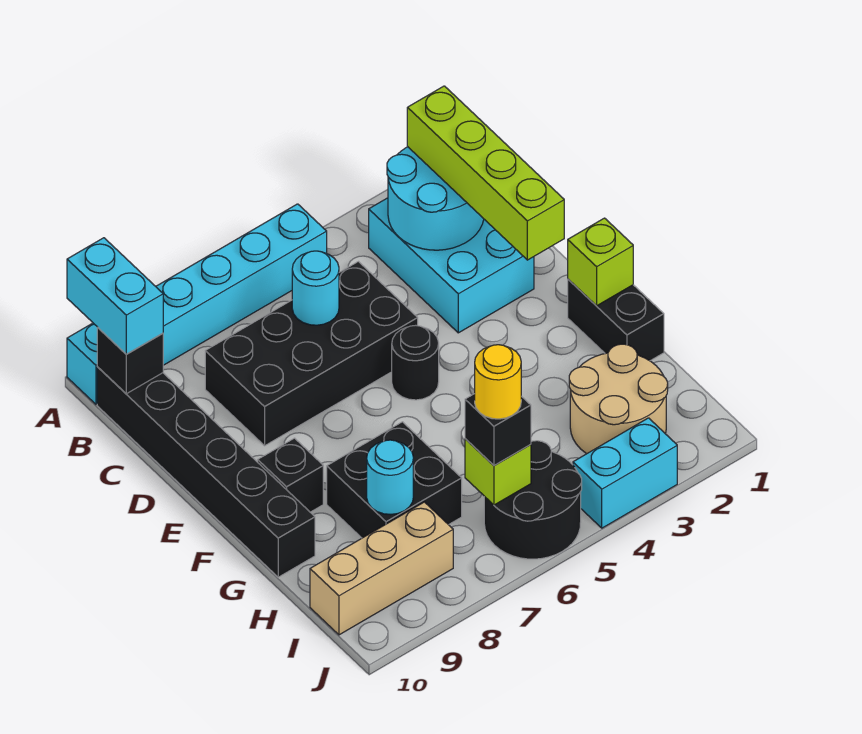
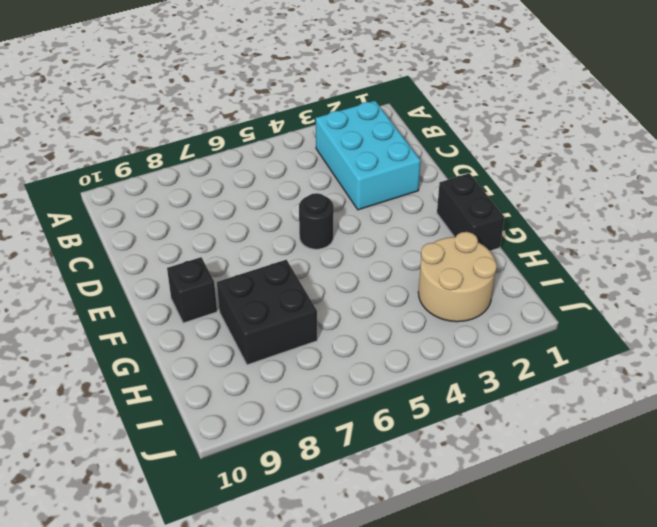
none -> cyan brick A5:A10 level 1
none -> black brick B10:G10 level 1
none -> black brick C5:D8 level 1

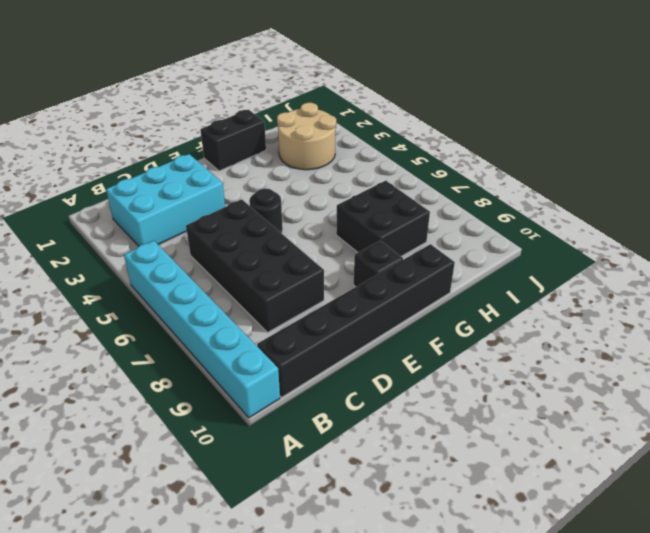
none -> black round brick I5:J6 level 1
none -> tan brick I8:I10 level 1
none -> cyan brick J3:J4 level 1

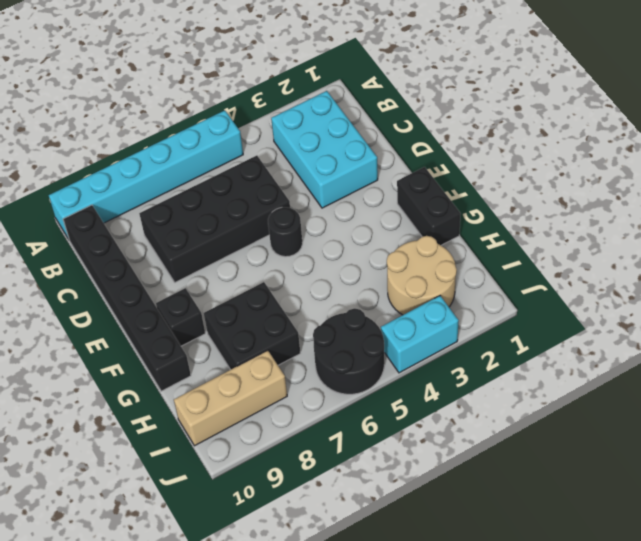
none -> cyan round brick B2:C3 level 2
none -> black brick B10 level 2
none -> cyan round brick C6 level 2

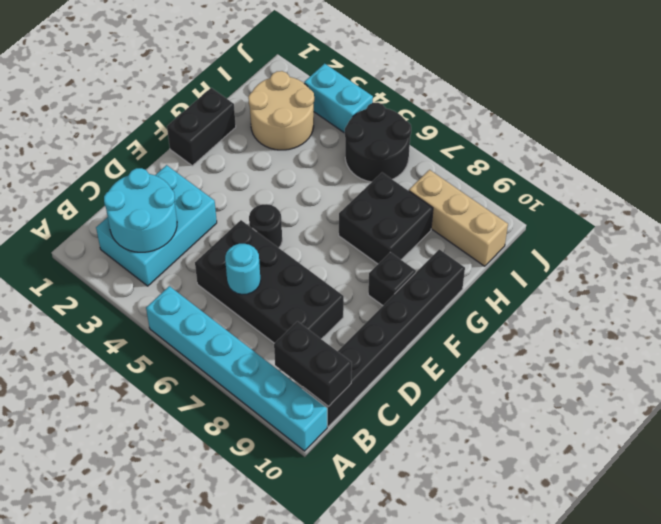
black brick B9:B10 level 2 -> black brick B10 level 2
none -> lime brick F1 level 2
none -> cyan round brick H8 level 2
none -> lime brick I6 level 2

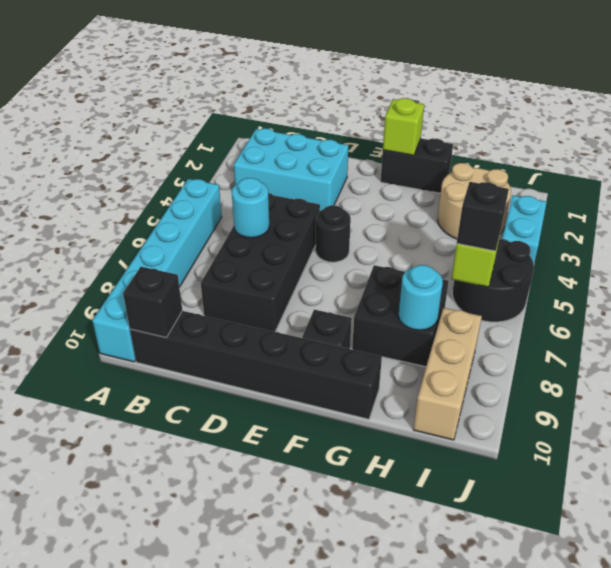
none -> cyan round brick B2:C3 level 2
none -> cyan brick A10:B10 level 3
none -> lime brick B2:E2 level 3

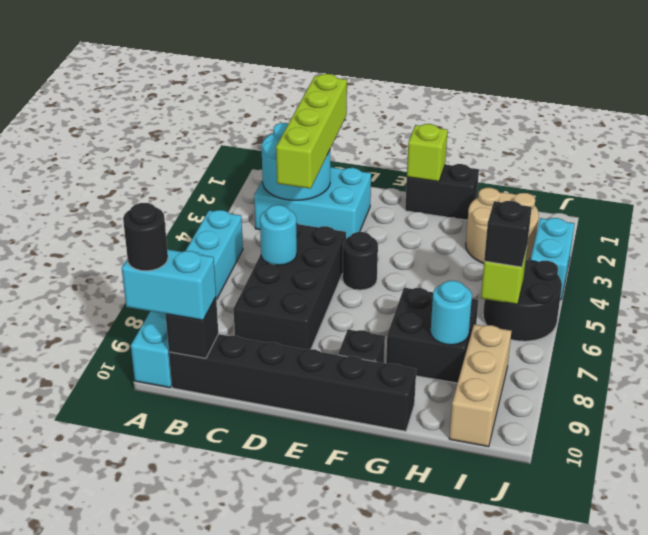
black round brick A10 level 4 -> none
lime brick C1:C4 level 3 -> lime brick B2:E2 level 3
none -> yellow round brick I6 level 4

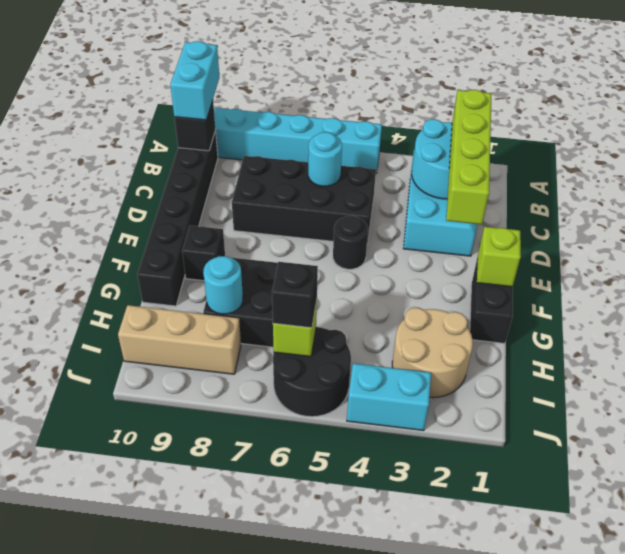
none -> yellow round brick I6 level 4

